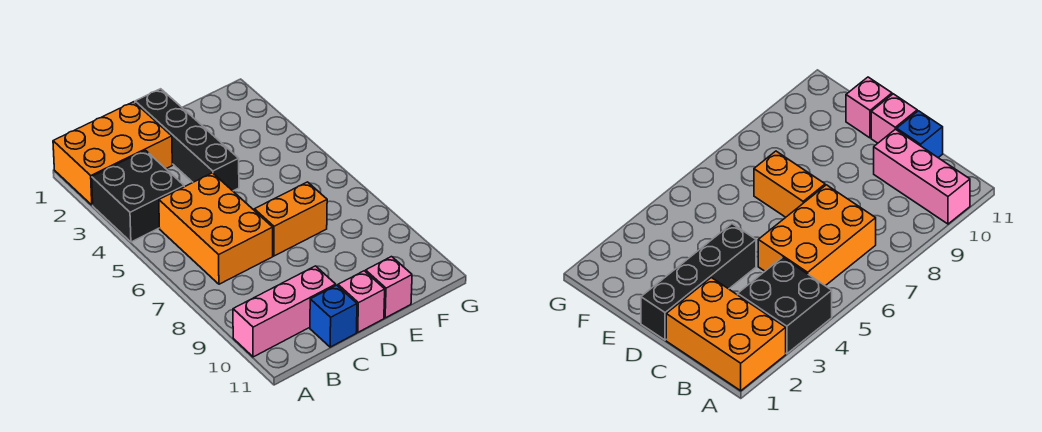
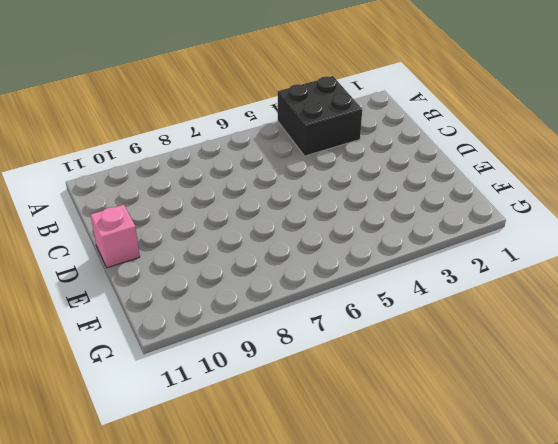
none -> orange brick A1:C2 level 1
none -> pink brick A10:C10 level 1

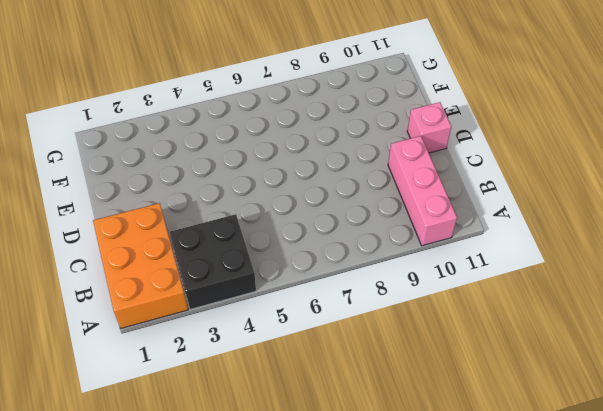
none -> orange brick B5:C7 level 1
none -> blue brick C11 level 1

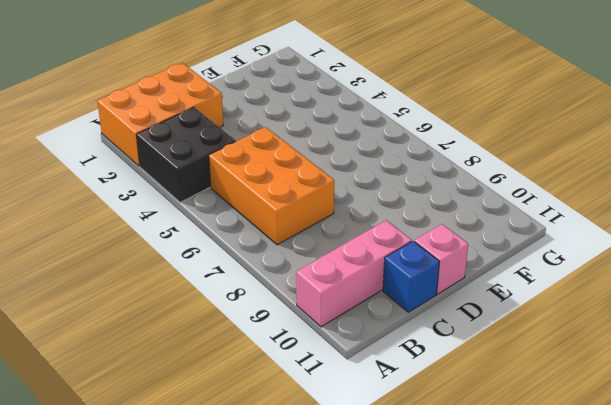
none -> black brick D1:D4 level 1
none -> orange brick D7:E7 level 1

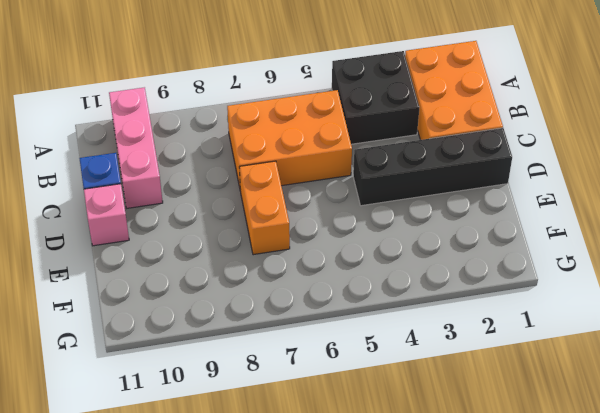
none -> pink brick E11 level 1

